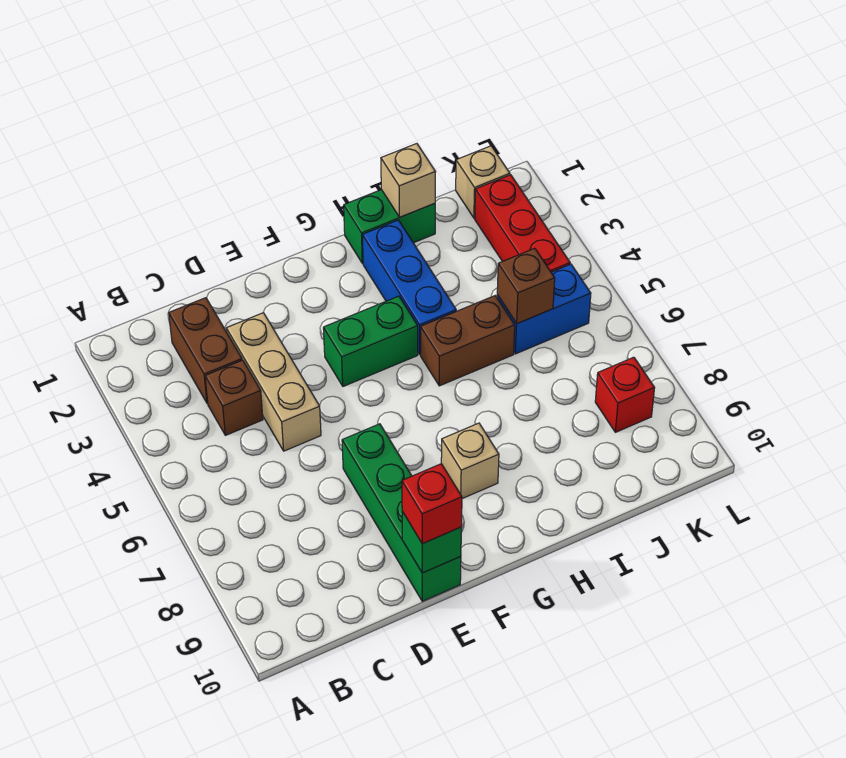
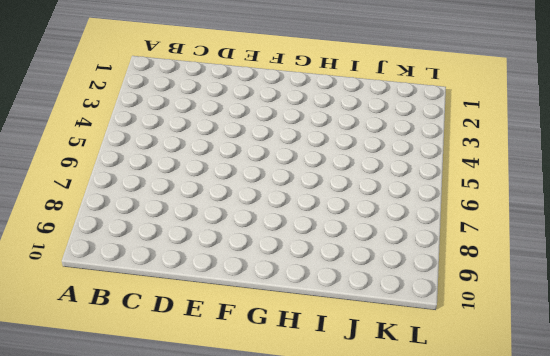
none -> brown brick C2:C3 level 1
none -> brown brick C4 level 1
none -> tan brick D3:D5 level 1

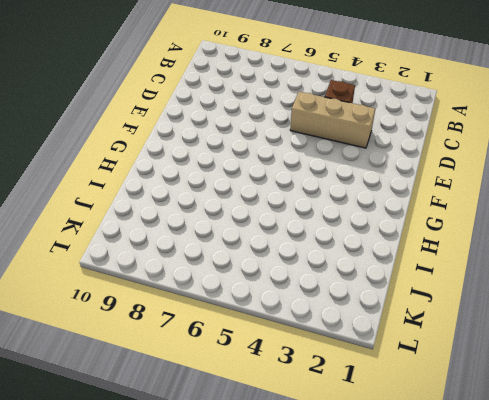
none -> brown brick C2:C3 level 1
none -> green brick E7:E10 level 1
none -> green brick F4:G4 level 1

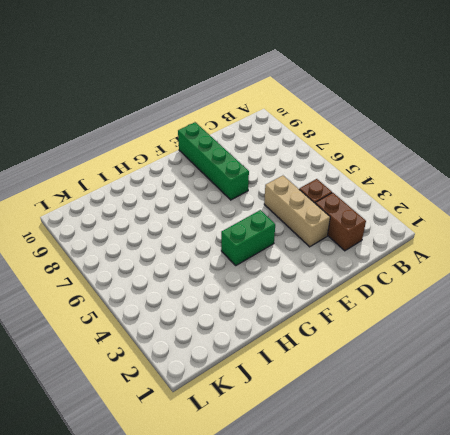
none -> tan brick G8 level 1
none -> green brick H1:I1 level 1
none -> blue brick H2:H4 level 1

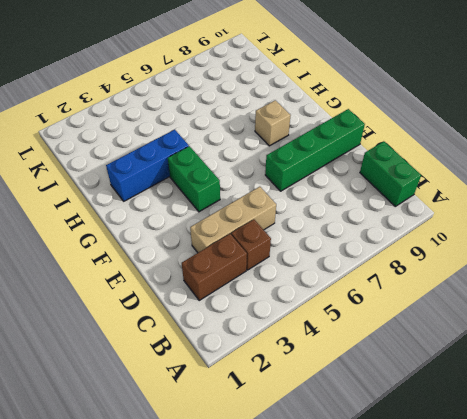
green brick B10:C10 level 1 -> green brick H1:I1 level 1
none -> brown brick H5:I5 level 1
none -> blue brick J5:K5 level 1
none -> tan brick K1 level 1

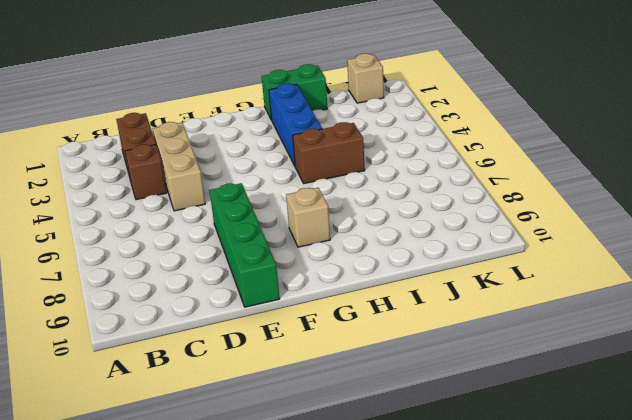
none -> green brick F4:G4 level 1
none -> blue brick J5:K5 level 1
none -> red brick K2:K4 level 1

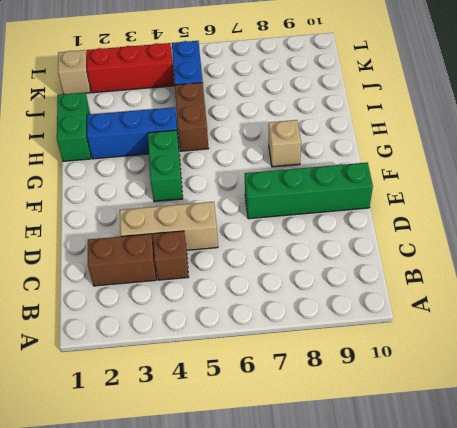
none -> red brick K8 level 1
none -> green brick E10 level 2
none -> tan brick I1 level 2

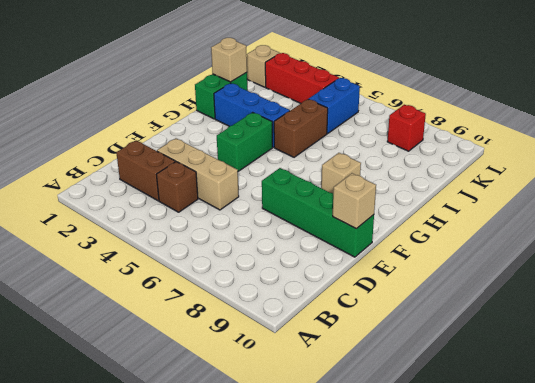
tan brick E10 level 2 -> green brick E10 level 2
none -> brown brick J5 level 2
none -> red brick E10 level 3

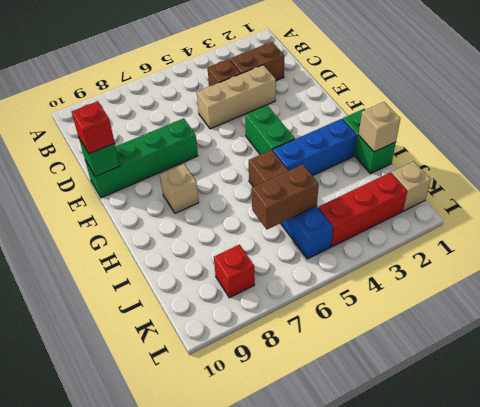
brown brick J5:J6 level 2 -> brown brick J5 level 2

